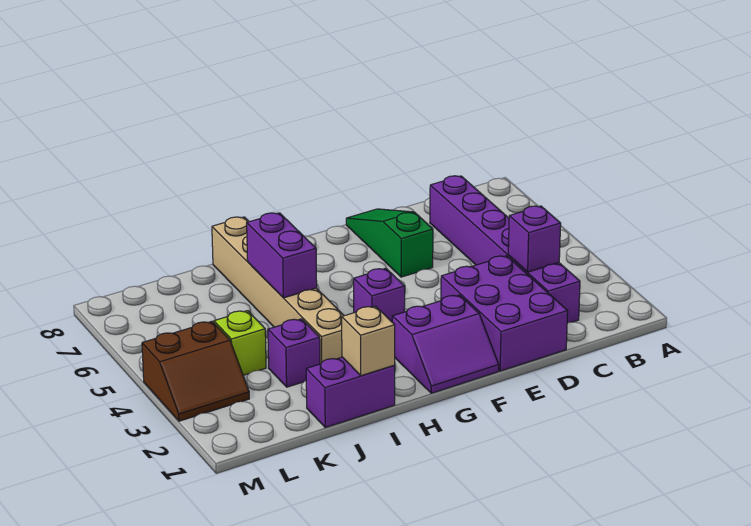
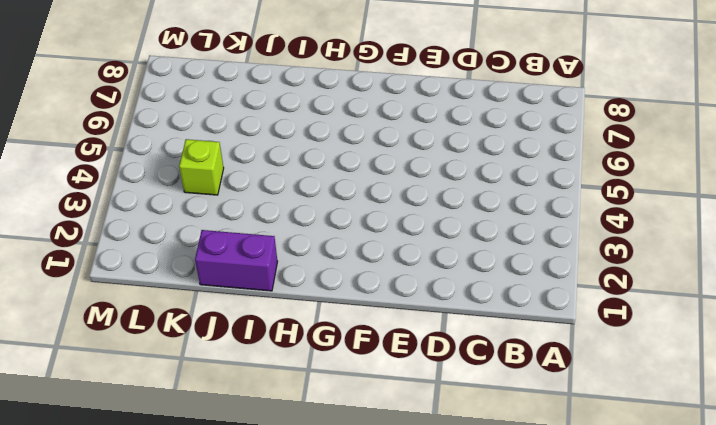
none -> purple brick C2:C7 level 1
none -> purple brick D1:E3 level 1
none -> green slope E6:E8 level 1 top 6

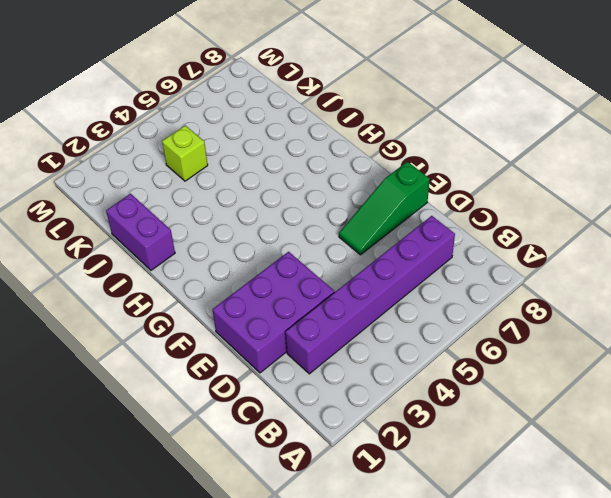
green slope E6:E8 level 1 top 8 -> green slope E6:E8 level 1 top 6
none -> purple slope F1:G2 level 1 top 2
none -> purple brick G4 level 1
none -> tan brick I3:I8 level 1

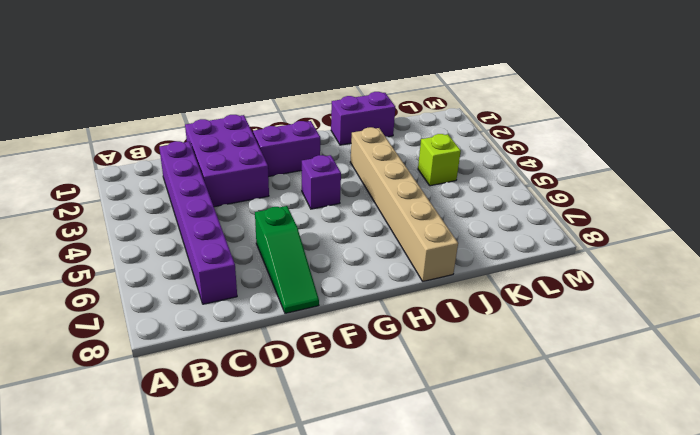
none -> purple brick J3 level 1
none -> brown slope L3:M4 level 1 top 4
none -> purple brick C3 level 2

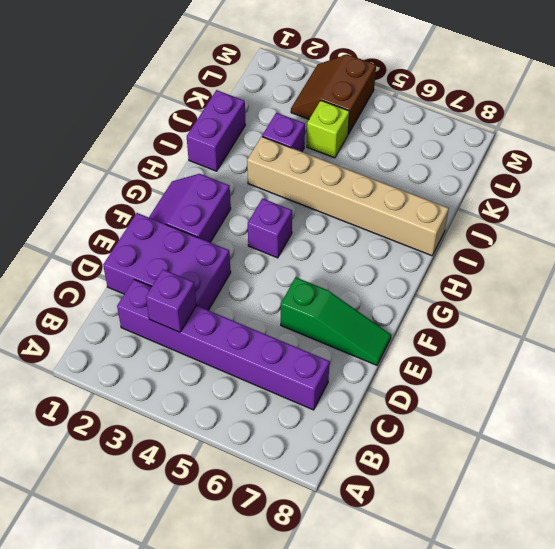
none -> tan brick I1 level 2
none -> purple brick I5:I6 level 2

